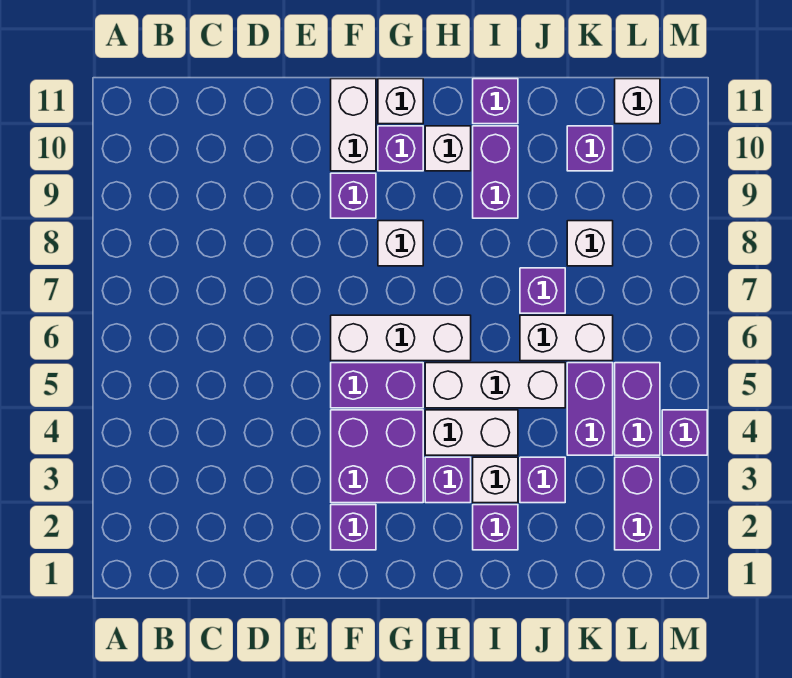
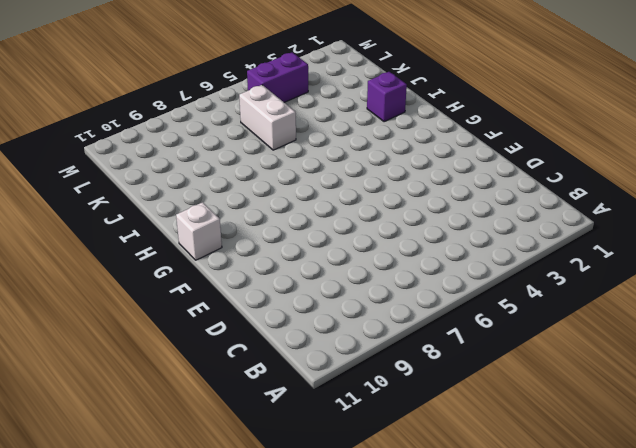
none -> purple brick F2 level 1
none -> purple brick F3:G4 level 1
none -> purple brick F5:G5 level 1

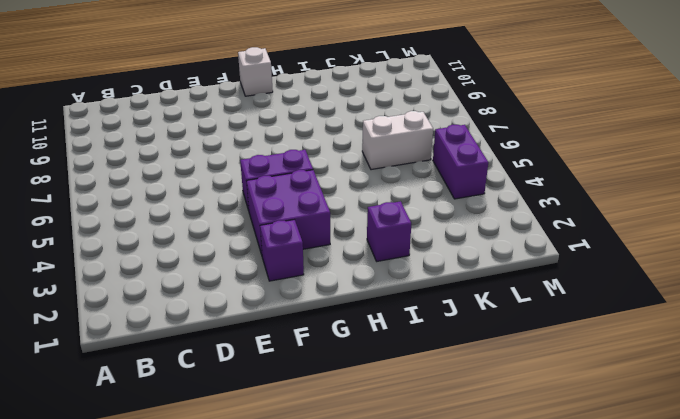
none -> white brick F6:H6 level 1
none -> purple brick F9 level 1
none -> white brick F10:F11 level 1

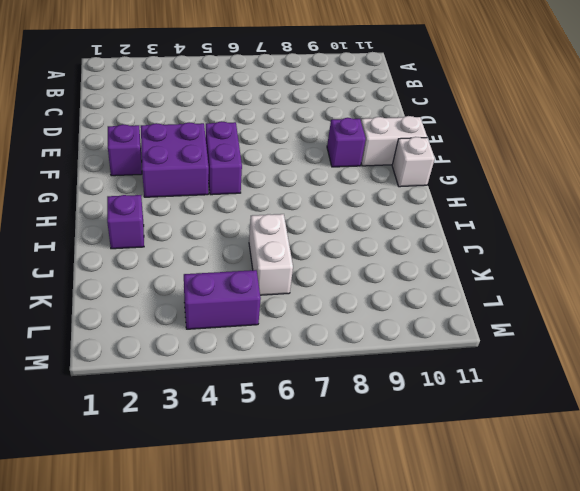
none -> white brick F6:H6 level 1
none -> white brick G8 level 1
none -> purple brick G10 level 1

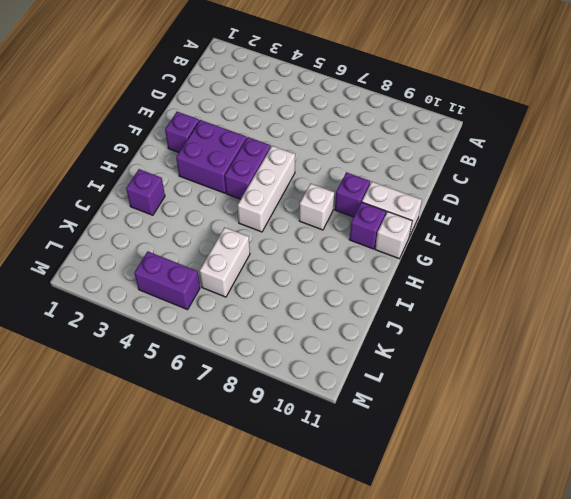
none -> purple brick H3 level 1
none -> white brick H4:I4 level 1
none -> white brick H5:J5 level 1

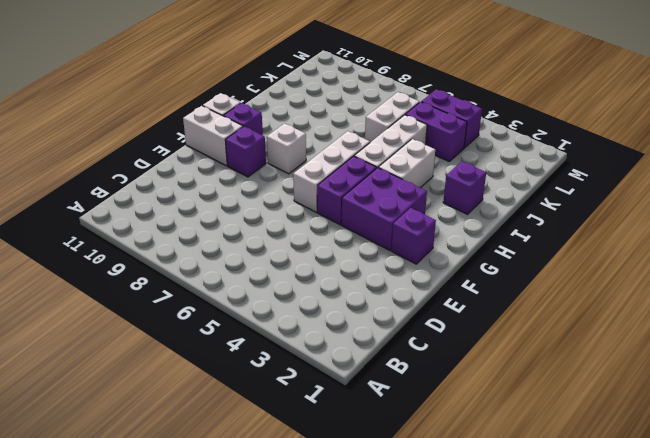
none -> purple brick H3 level 1
none -> white brick H10 level 1
none -> white brick I3 level 1

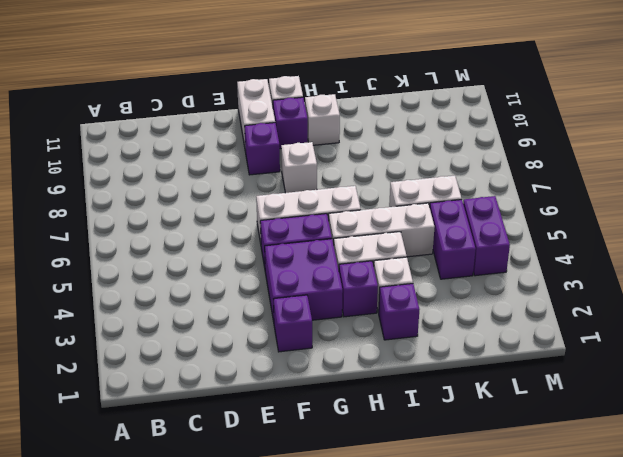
none -> purple brick I9:I10 level 1
none -> purple brick I11 level 1
none -> purple brick J3 level 1

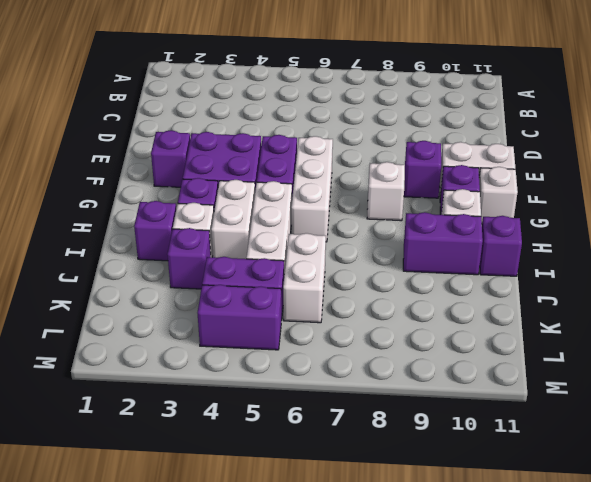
none -> purple brick J7 level 1
none -> white brick K8 level 1
none -> purple brick K10 level 1

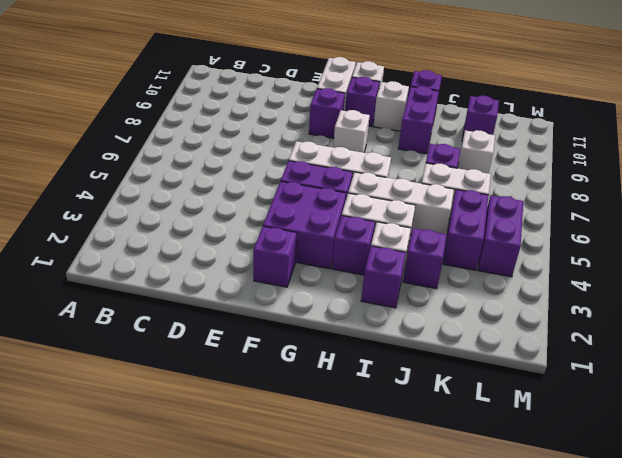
none -> purple brick L2:L3 level 1
none -> white brick L11 level 1
none -> purple brick M4 level 1

